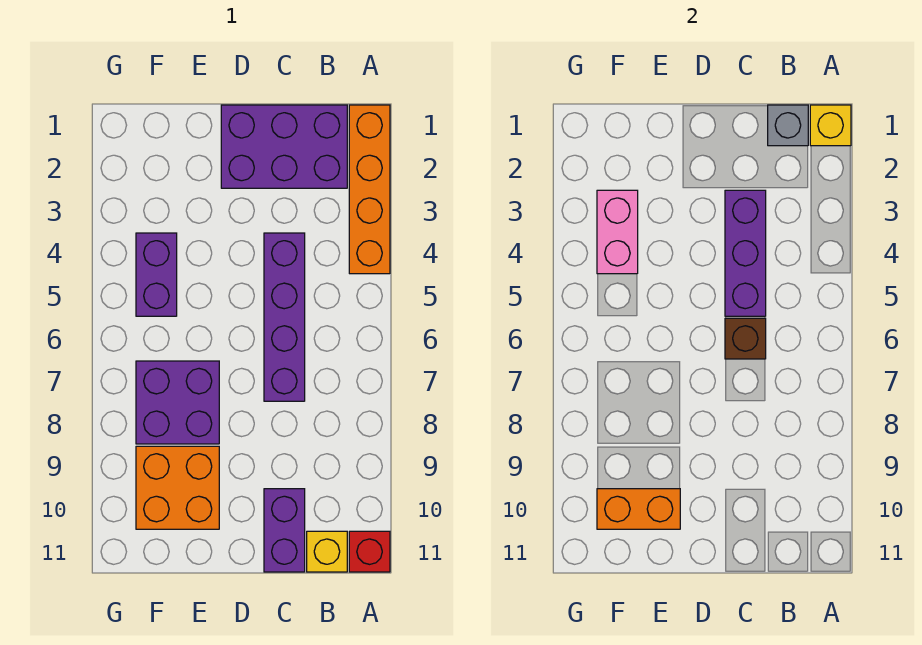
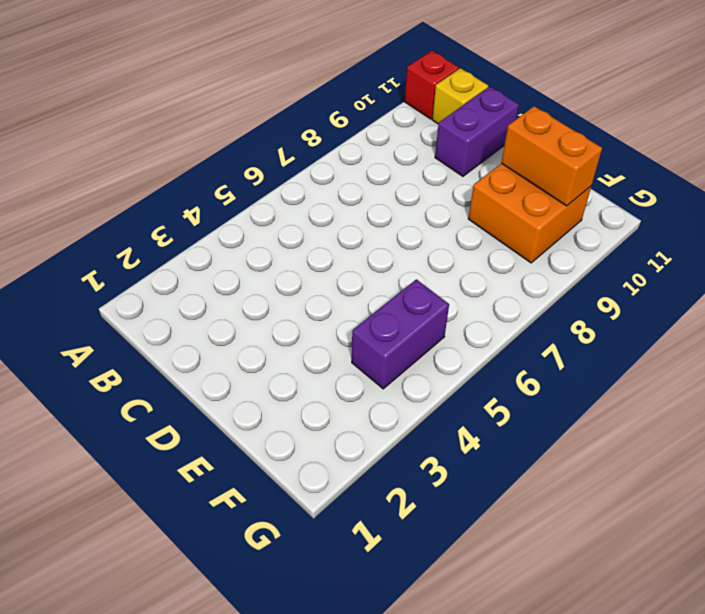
none -> orange brick A1:A4 level 1
none -> purple brick B1:D2 level 1
none -> purple brick C4:C7 level 1

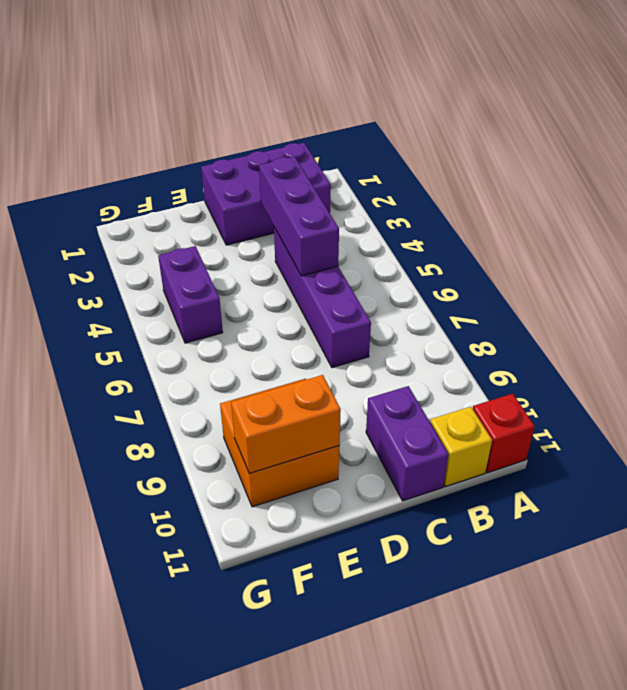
none -> orange brick A1:A4 level 1
none -> purple brick E7:F8 level 1
none -> yellow brick A1 level 2

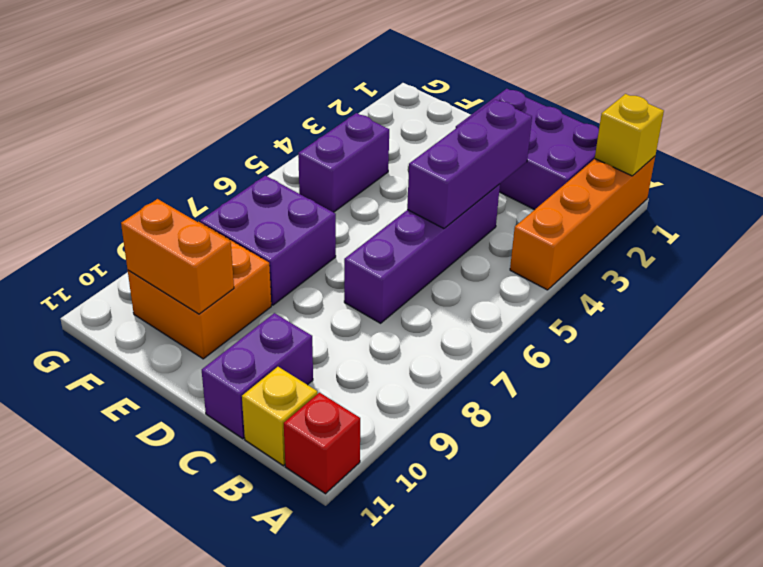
none -> grey brick B1 level 2
none -> brown brick C6 level 2
none -> pink brick F3:F4 level 2

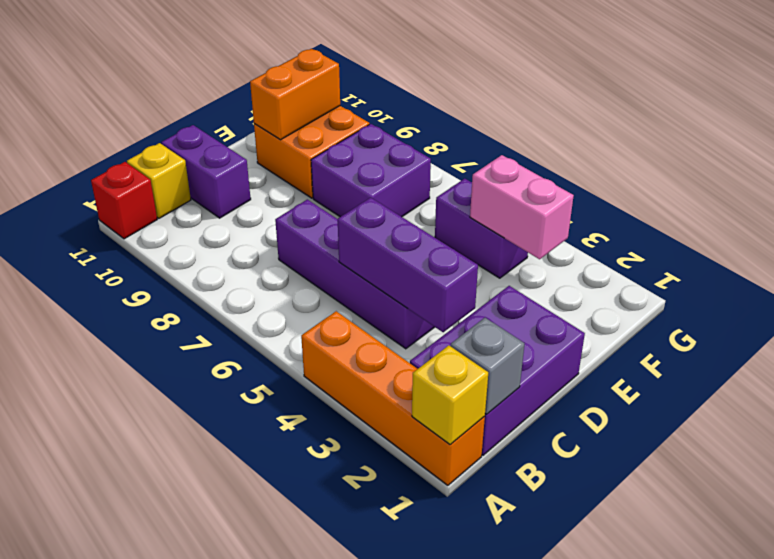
none -> brown brick C6 level 2

